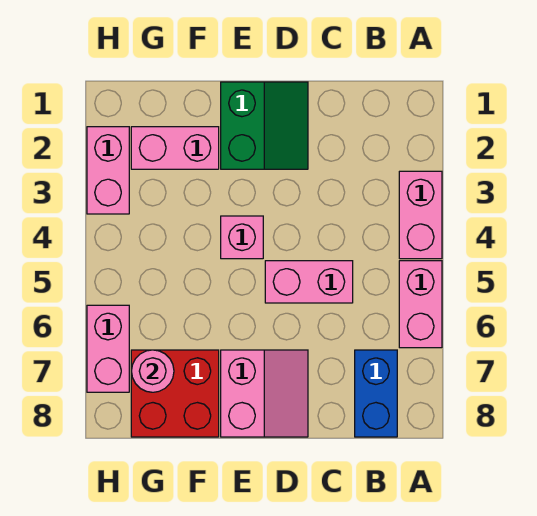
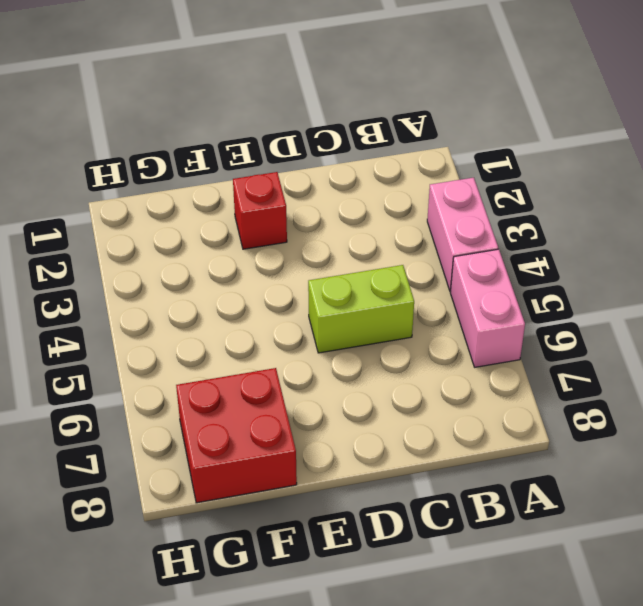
lime brick C5:D5 level 1 -> pink brick C5:D5 level 1
red brick E2 level 1 -> green slope D1:E2 level 1 top E
none -> blue brick B7:B8 level 1
none -> pink slope D7:E8 level 1 top E
none -> pink brick E4 level 1

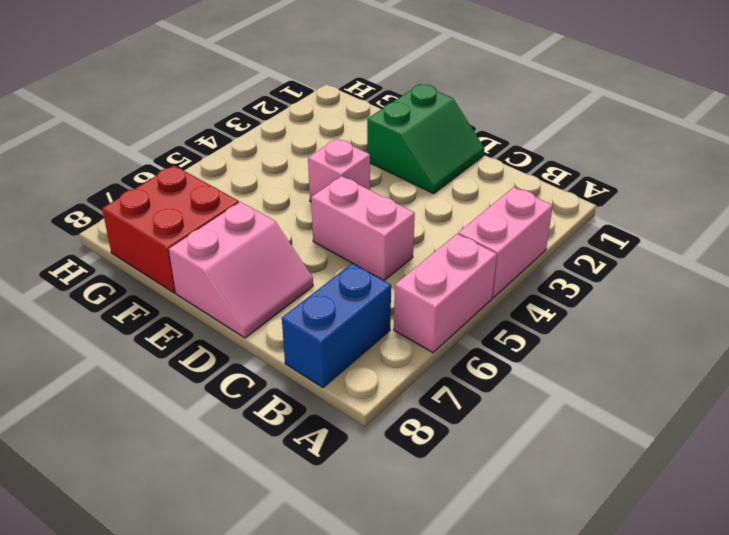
none -> pink brick F2:G2 level 1
none -> pink brick H2:H3 level 1
none -> pink brick H6:H7 level 1

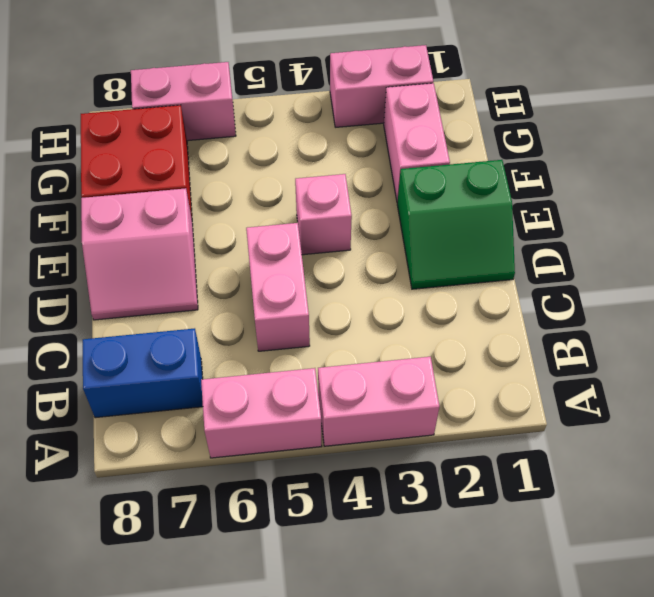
none -> pink round brick G7 level 2

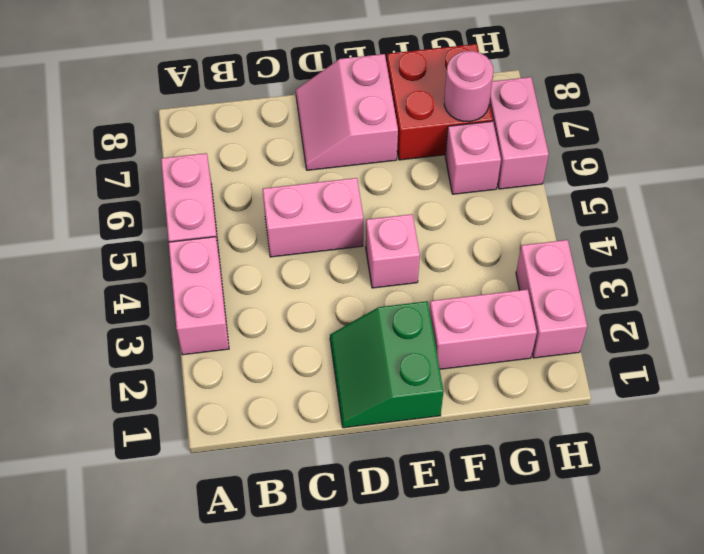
pink brick G6 level 1 -> none
none -> blue brick B7:B8 level 1

